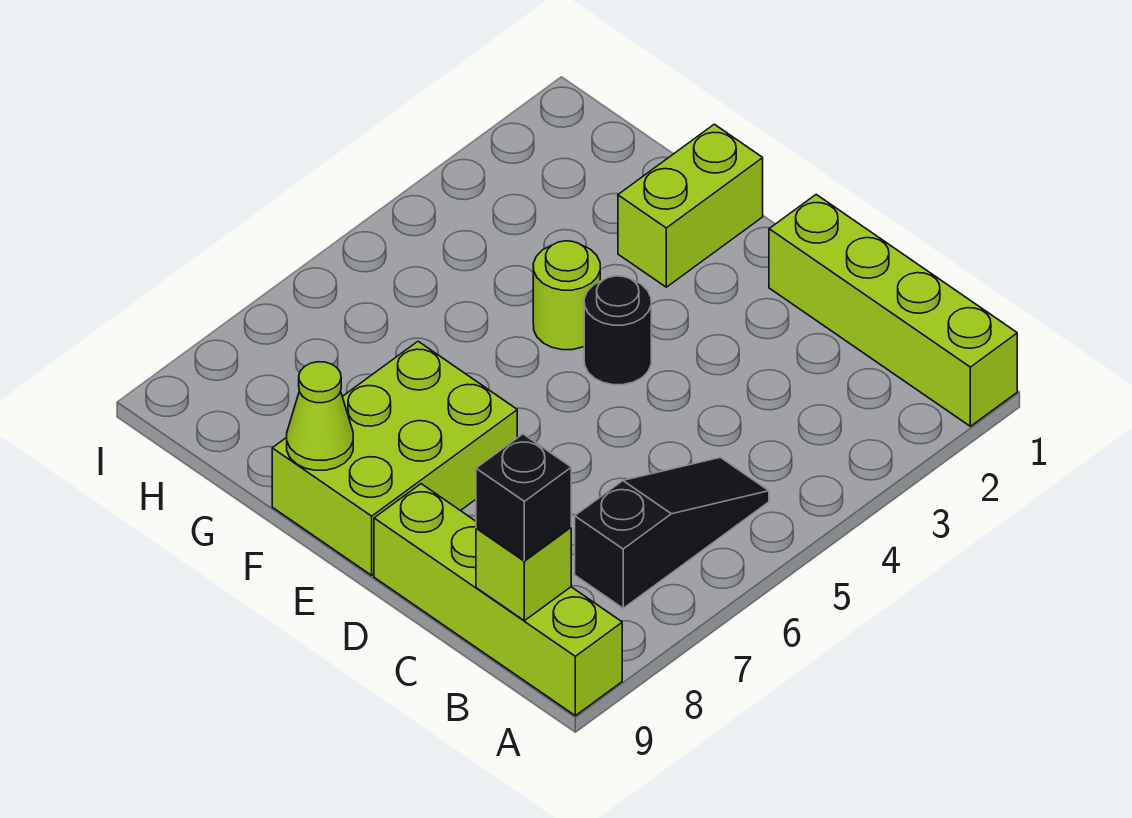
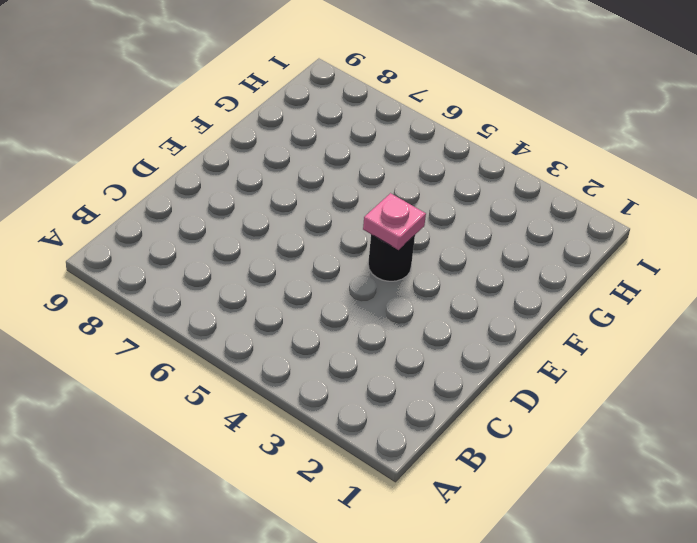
pink plate E4 level 2 -> none
none -> lime brick A1:D1 level 1
none -> lime brick A9:D9 level 1

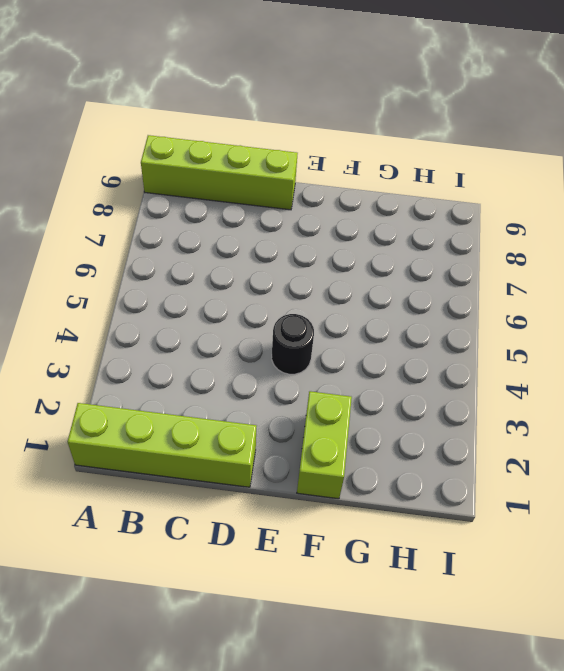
none -> black slope B5:B7 level 1 top 7
none -> lime brick E7:F9 level 1

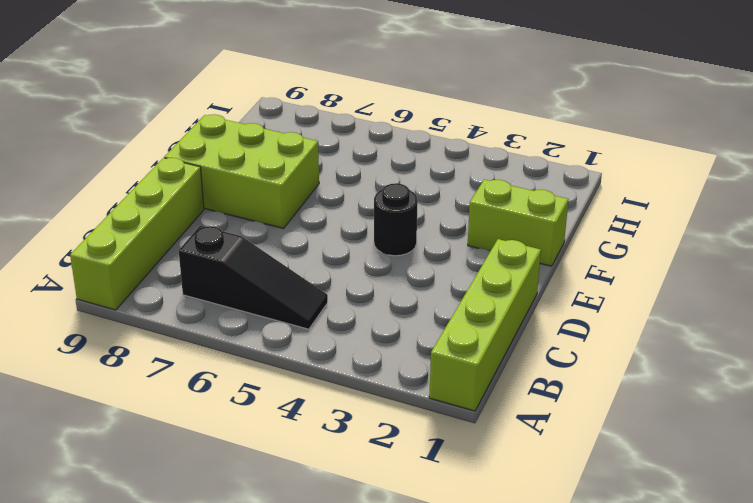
none -> lime round brick F4 level 1
none -> lime brick B9 level 2

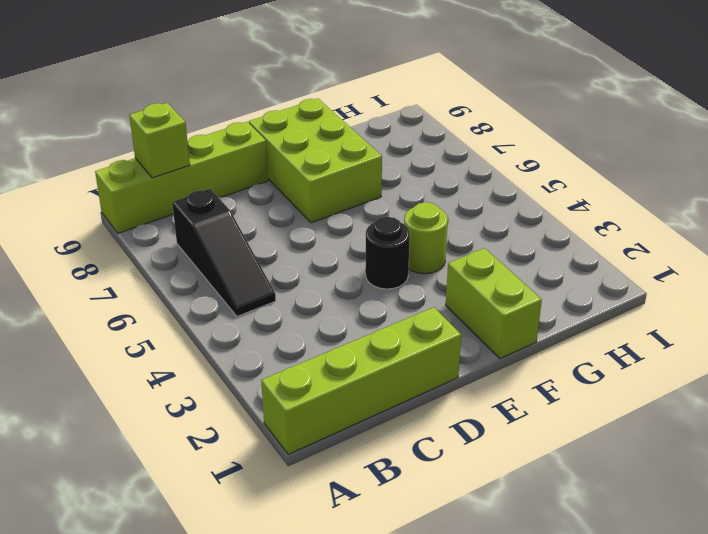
none -> lime cone F9 level 2
none -> black brick B9 level 3

